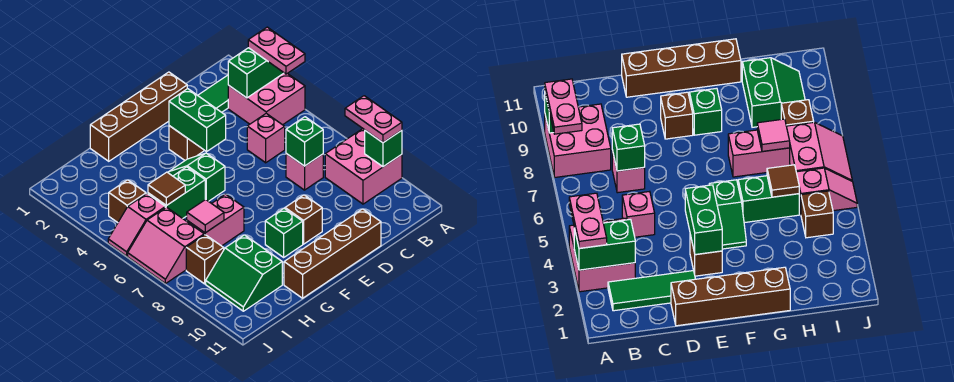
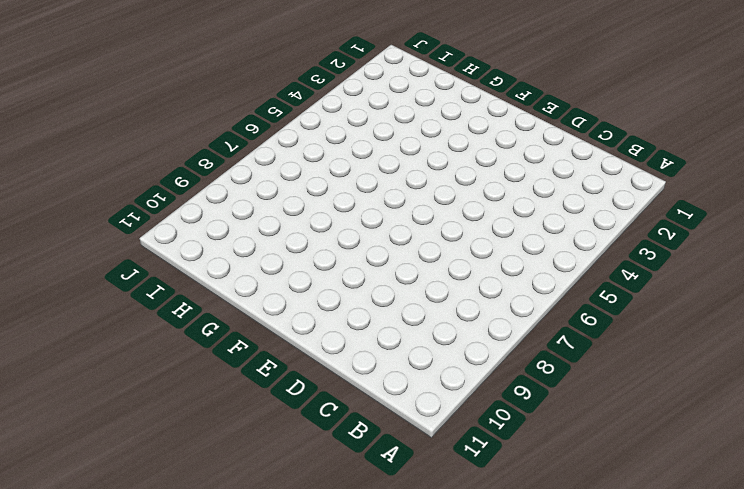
none -> pink brick A3:B4 level 1
none -> pink brick A8:B9 level 1
none -> green tile B2:D2 level 1

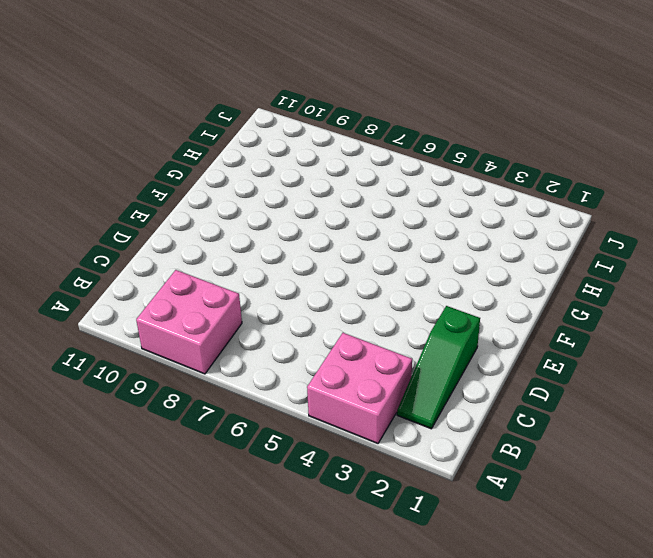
green slope B2:D2 level 1 top D -> green tile B2:D2 level 1
none -> pink brick C5 level 1
none -> pink brick C7 level 1
none -> brown brick D1:G1 level 1

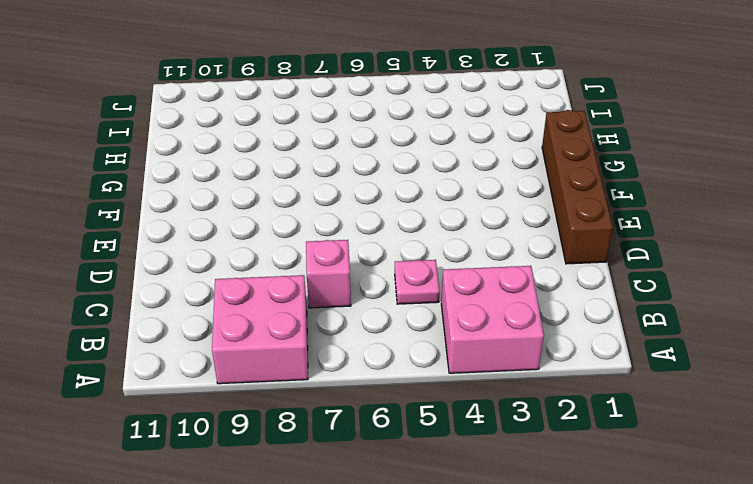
pink plate C5 level 1 -> pink brick C5 level 1
none -> green tile B2:D2 level 1
none -> brown brick D11:G11 level 1
none -> brown brick E3 level 1

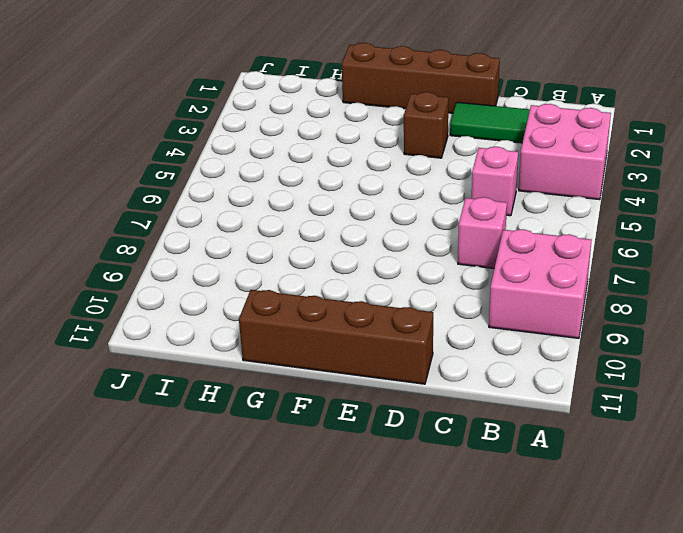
none -> brown brick E9 level 1
none -> green slope F4:F5 level 1 top 5
none -> green brick F9 level 1

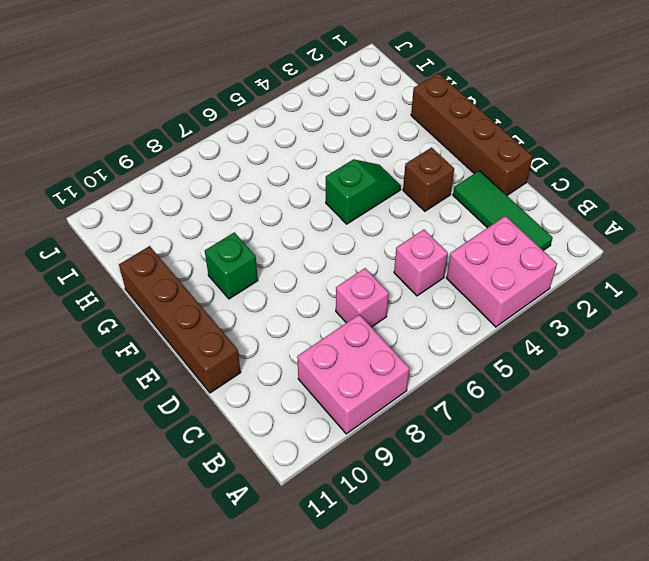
none -> brown brick E9 level 1
none -> green brick G5:H5 level 1
none -> pink brick G7:H7 level 1

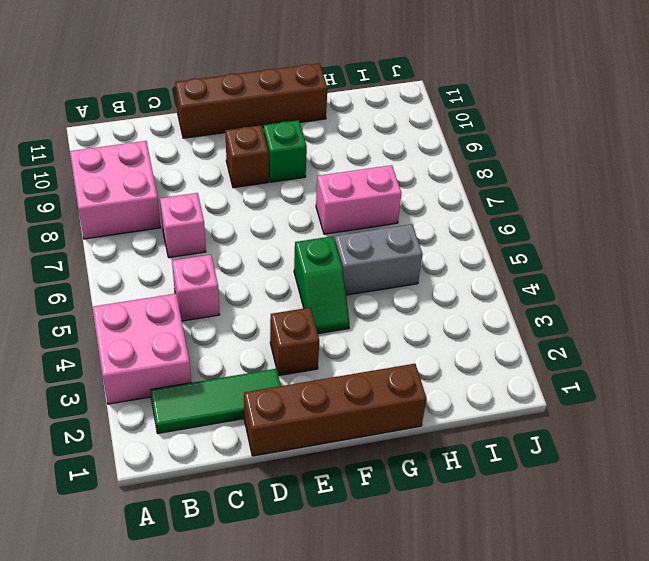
grey brick G5:H5 level 1 -> green brick G5:H5 level 1
none -> green slope H9:I10 level 1 top H
none -> brown brick I4 level 1
none -> pink slope I5:J5 level 1 top I

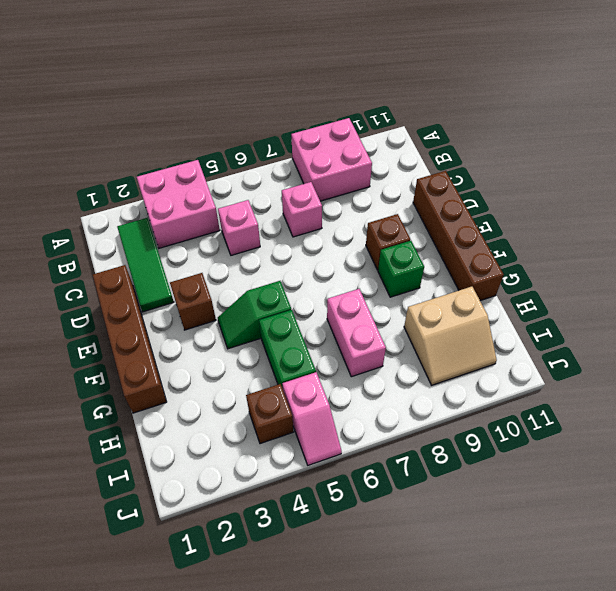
tan slope H9:I10 level 1 top H -> green slope H9:I10 level 1 top H
none -> pink slope I6:J7 level 1 top I
none -> brown brick I8 level 1
none -> green brick A3:B3 level 2

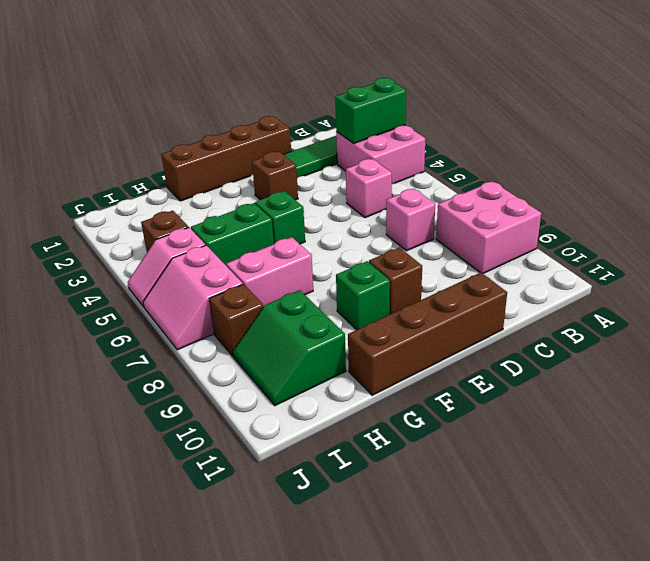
none -> green brick A9 level 2
none -> green brick C7 level 2
none -> green brick E3:E4 level 2

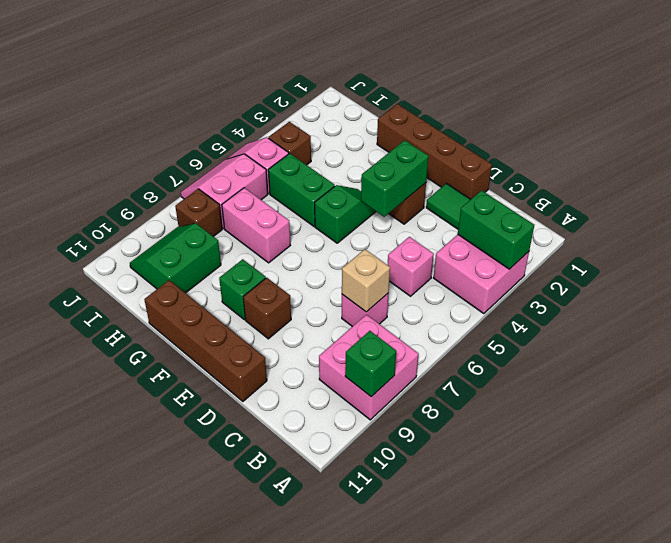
tan brick C7 level 2 -> green brick C7 level 2
none -> brown tile H5 level 2
none -> pink tile H7 level 2
none -> pink plate A3:A4 level 3

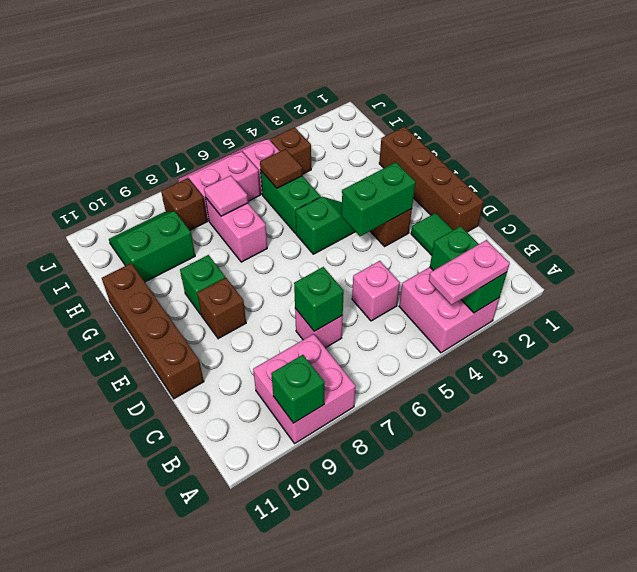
none -> pink plate A8:A9 level 3

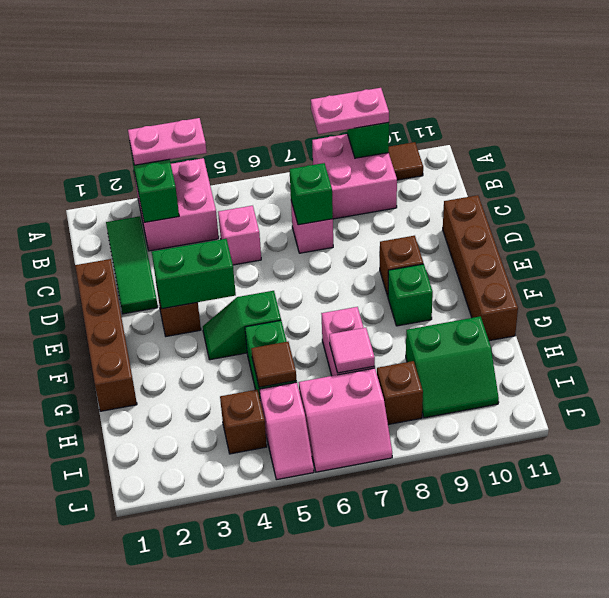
brown tile A10 level 1 -> none

